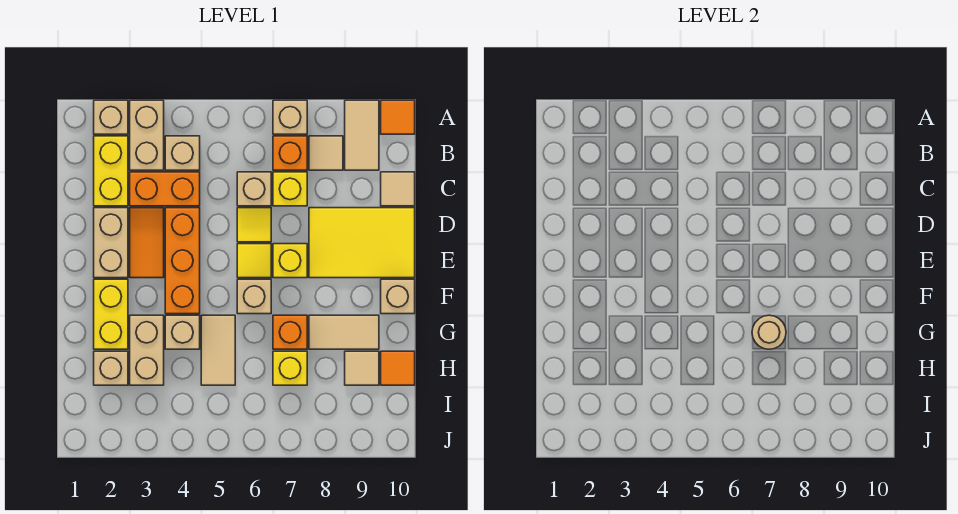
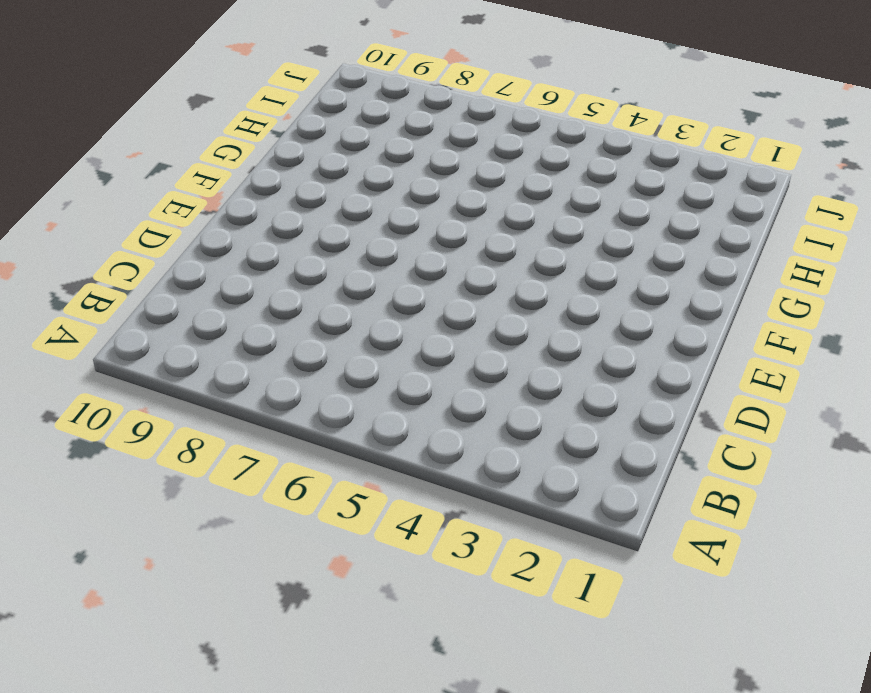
none -> tan brick A2 level 1
none -> tan brick A3:B3 level 1
none -> tan brick A7 level 1
none -> tan tile A9:B9 level 1

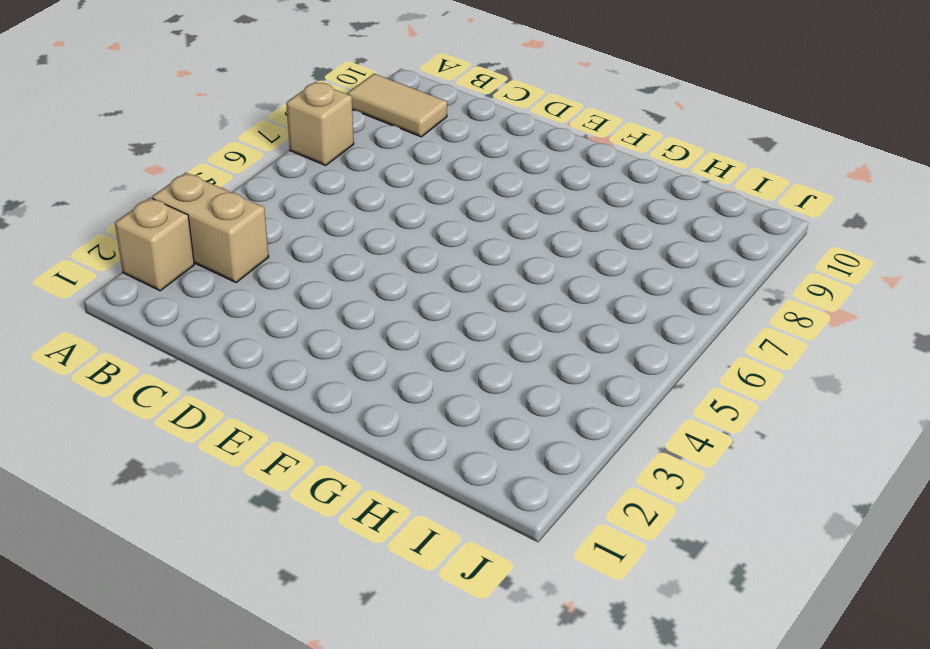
none -> orange tile A10 level 1
none -> yellow brick B2:C2 level 1
none -> tan brick B4 level 1
none -> orange brick B7 level 1

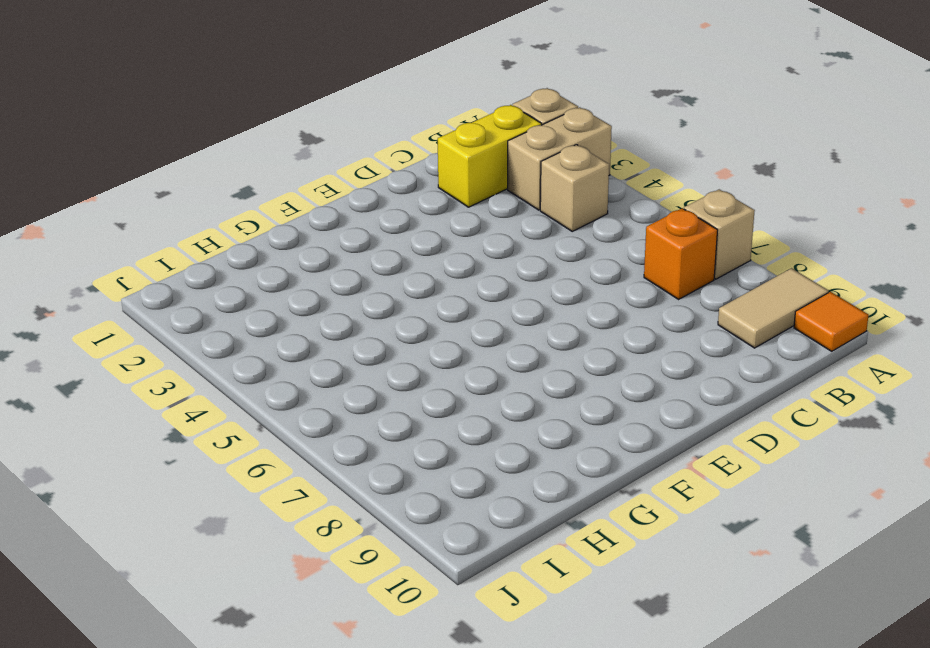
none -> tan tile B8 level 1
none -> orange brick C3:C4 level 1
none -> tan brick C6 level 1
none -> yellow brick C7 level 1

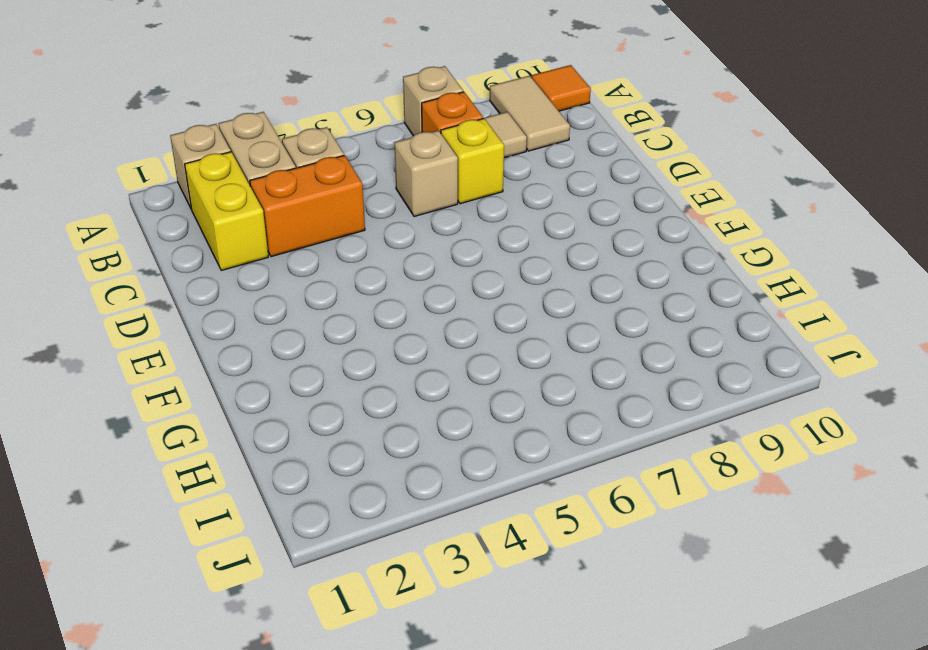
none -> tan tile C10 level 1
none -> tan brick D2:E2 level 1
none -> orange tile D3:E3 level 1
none -> orange brick D4:F4 level 1

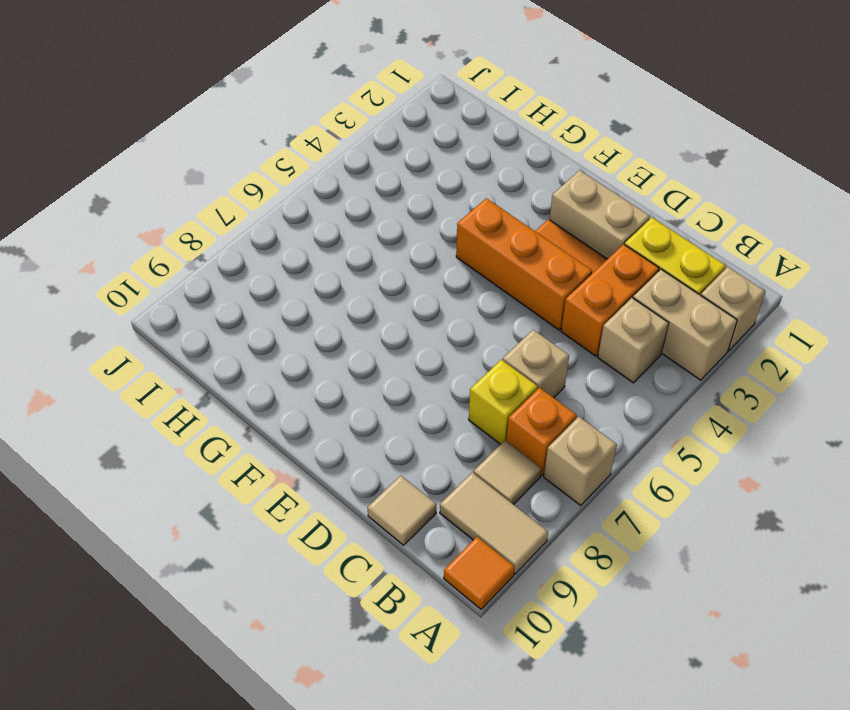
none -> yellow tile D6 level 1
none -> yellow tile D8:E10 level 1
none -> yellow tile E6 level 1
none -> yellow brick E7 level 1

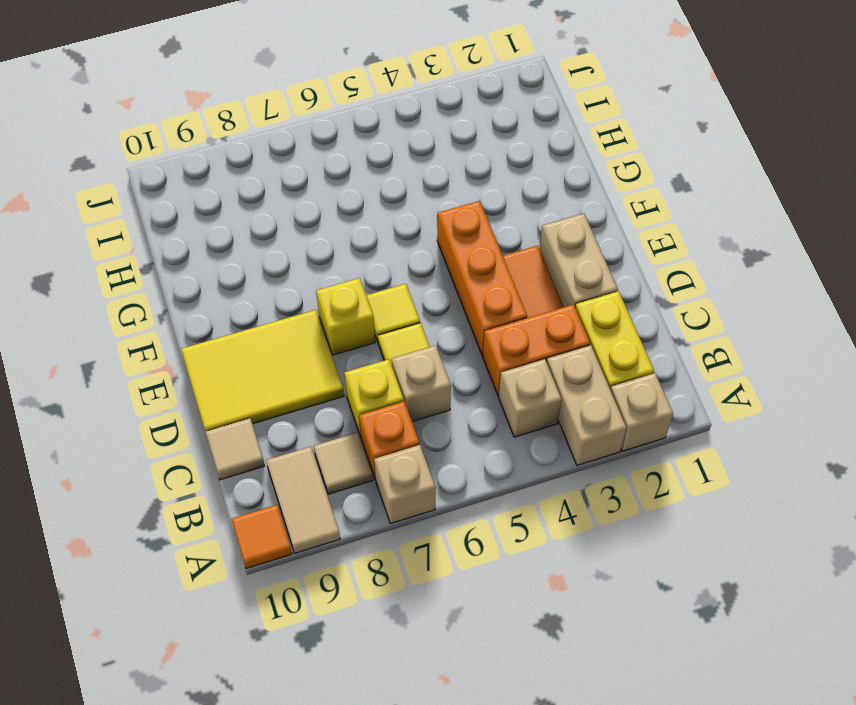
none -> yellow brick F2:G2 level 1
none -> tan brick F6 level 1
none -> tan brick F10 level 1
none -> tan brick G3:H3 level 1

